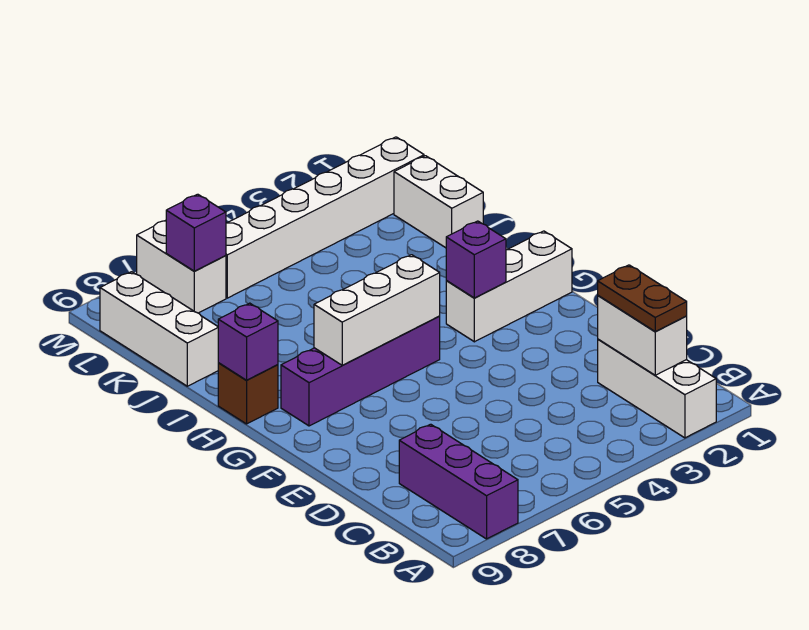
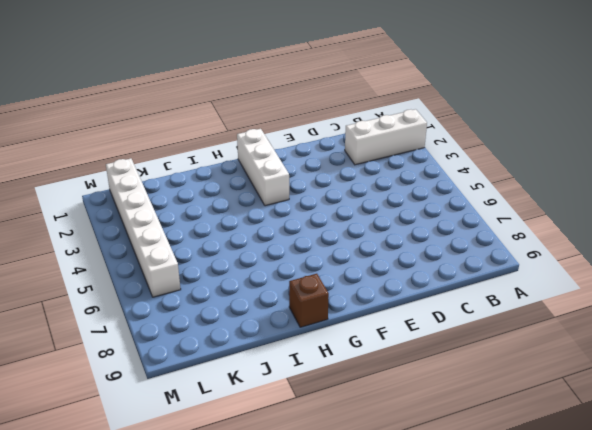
none -> purple brick A8:C8 level 1
none -> purple brick G5:G8 level 1
none -> white brick J1:K1 level 1

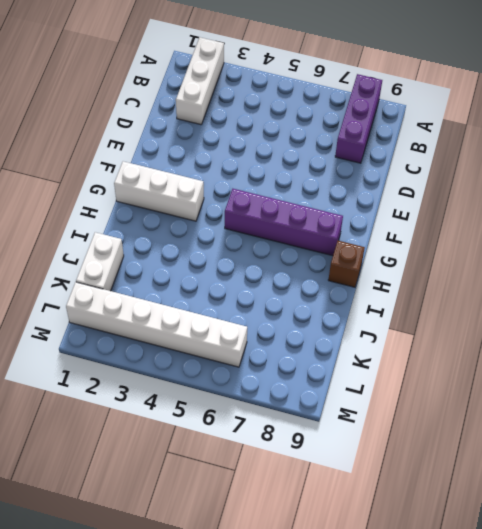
none -> white brick J9:L9 level 1
none -> white brick L7:M7 level 1
none -> white brick B2:C2 level 2

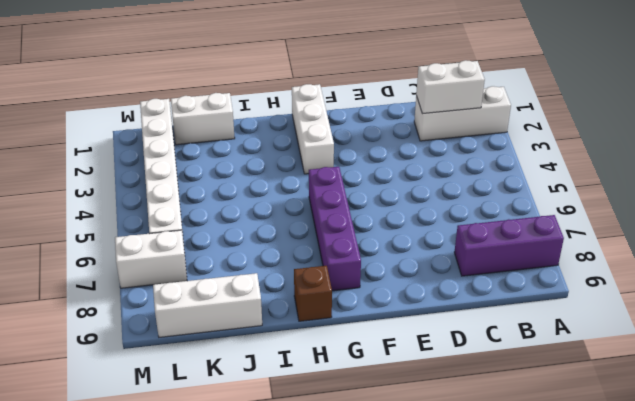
none -> purple brick G3 level 2
none -> white brick G5:G7 level 2
none -> purple brick H9 level 2

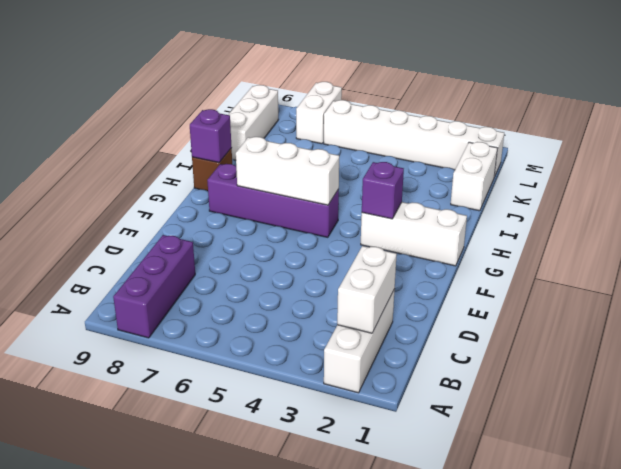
none -> purple brick L7 level 2
none -> brown plate B2:C2 level 3

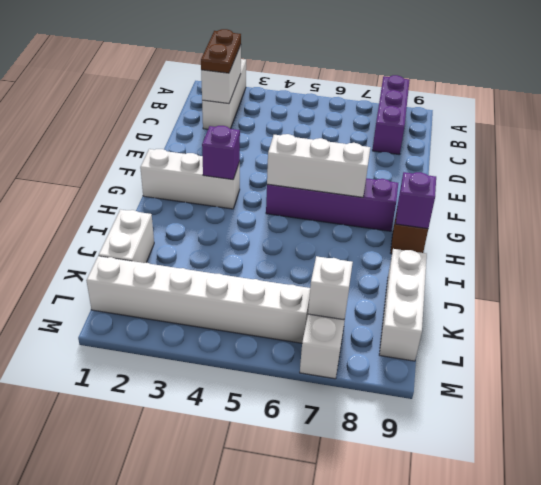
white brick L7 level 2 -> purple brick L7 level 2

